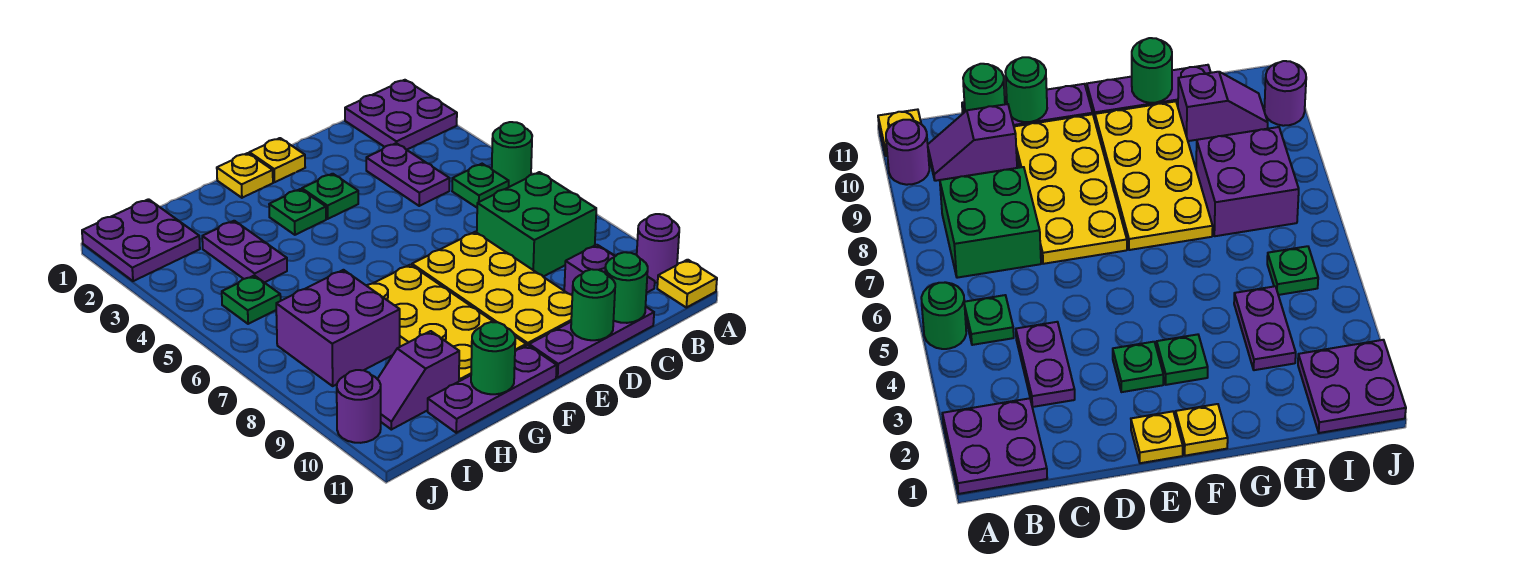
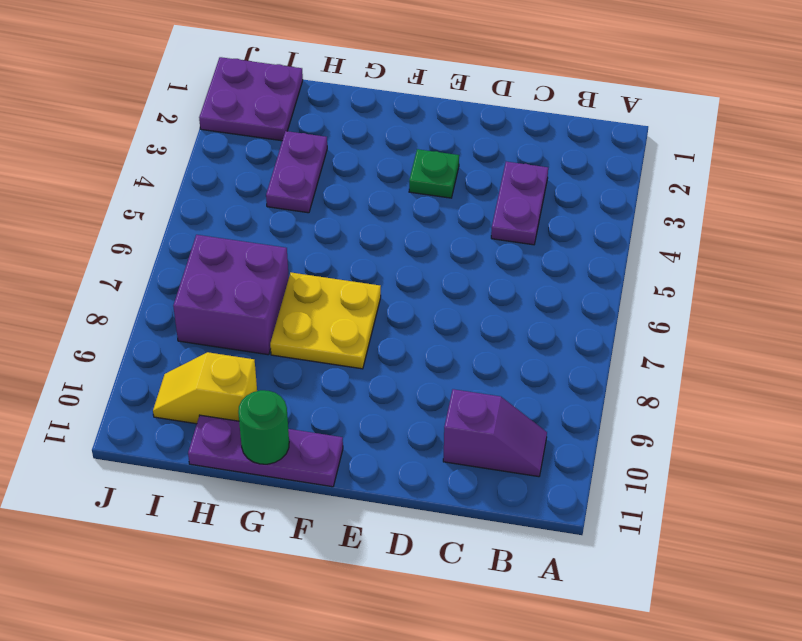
yellow plate F7:G8 level 1 -> yellow plate F7:G10 level 1
yellow slope H10:I10 level 1 top H -> purple slope H10:I10 level 1 top H
none -> purple plate A1:B2 level 1
none -> green round brick A5 level 1
none -> purple round brick A10 level 1

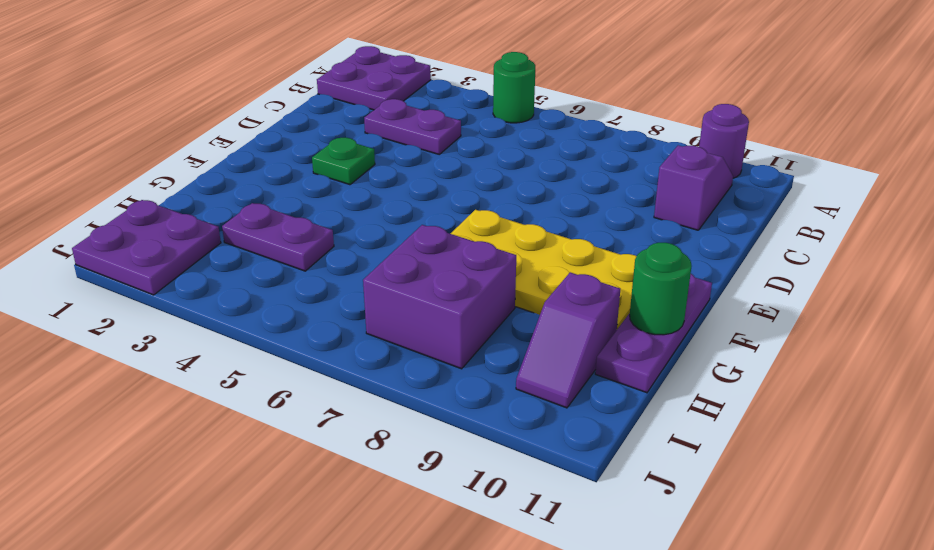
none -> yellow plate A11 level 1
none -> green plate B5 level 1
none -> green brick B7:C8 level 1

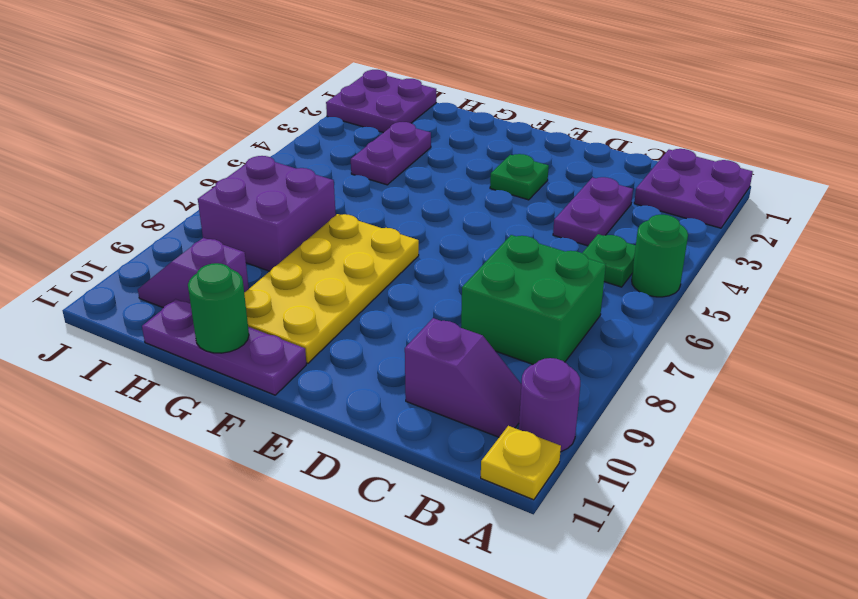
none -> purple plate C11:E11 level 1
none -> yellow plate D7:E10 level 1
none -> yellow plate E1 level 1

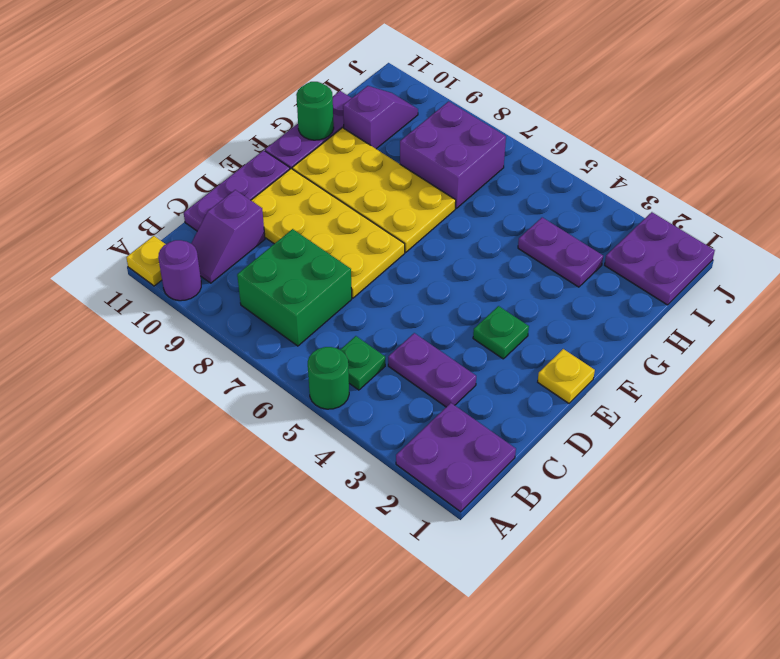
none -> yellow plate F1 level 1
none -> green plate F3 level 1
none -> green plate I5 level 1

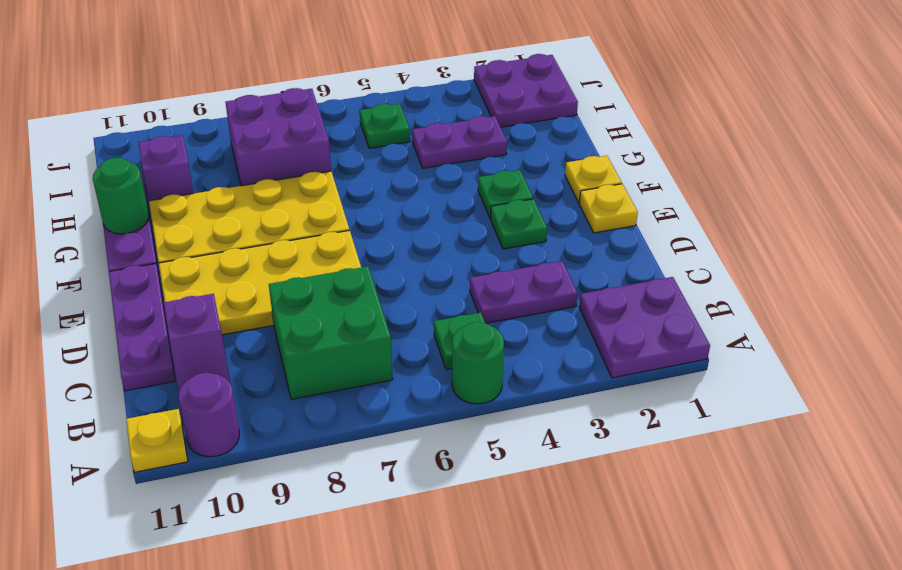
none -> purple round brick J10 level 1
none -> green round brick C11 level 2
none -> green round brick D11 level 2

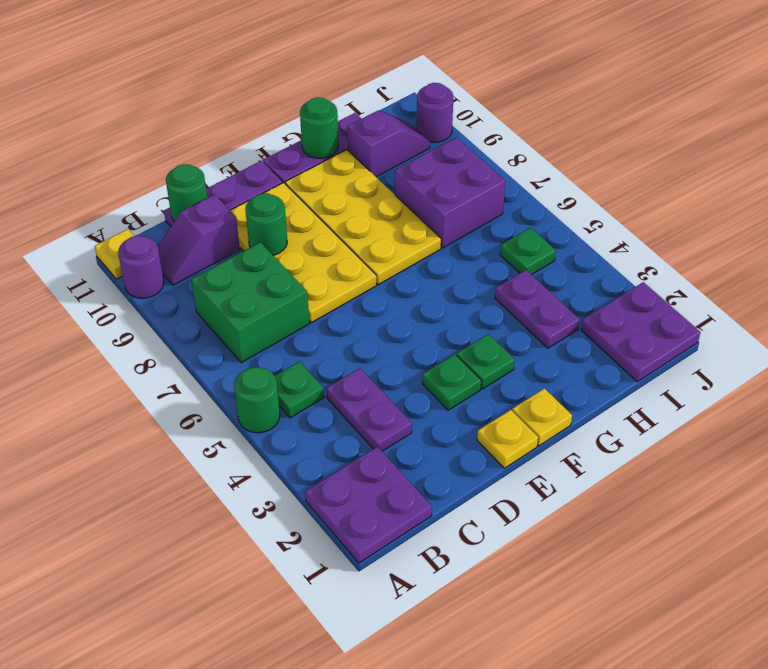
green round brick D9 level 2 -> green round brick D11 level 2

